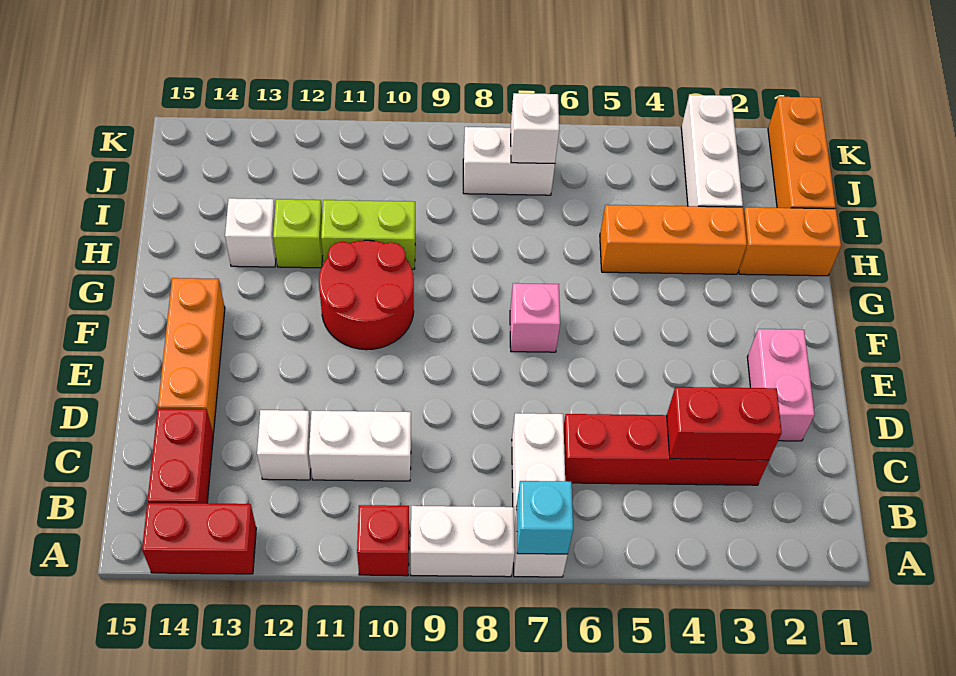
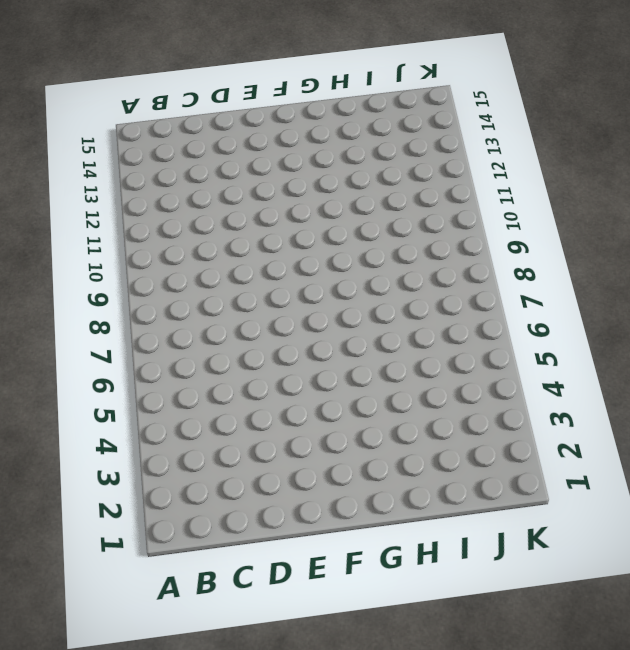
none -> white brick A7:C7 level 1
none -> white brick A8:A9 level 1
none -> red brick A10 level 1

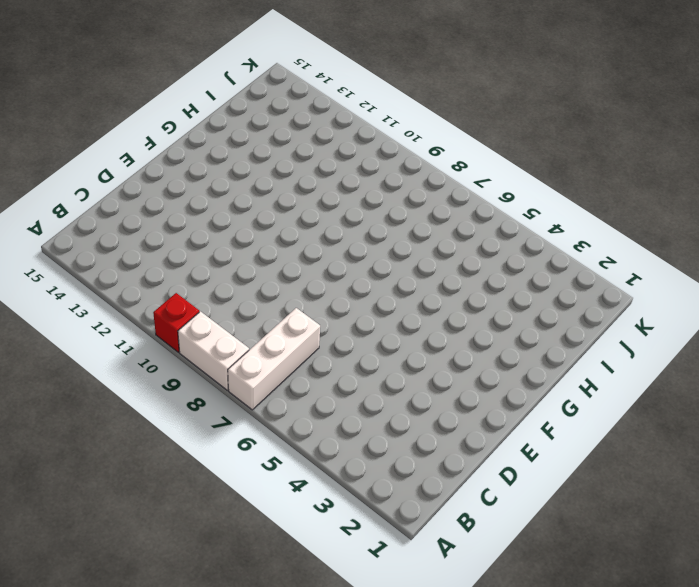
none -> red brick A13:A14 level 1
none -> red brick B14:C14 level 1
none -> red brick C3:C6 level 1

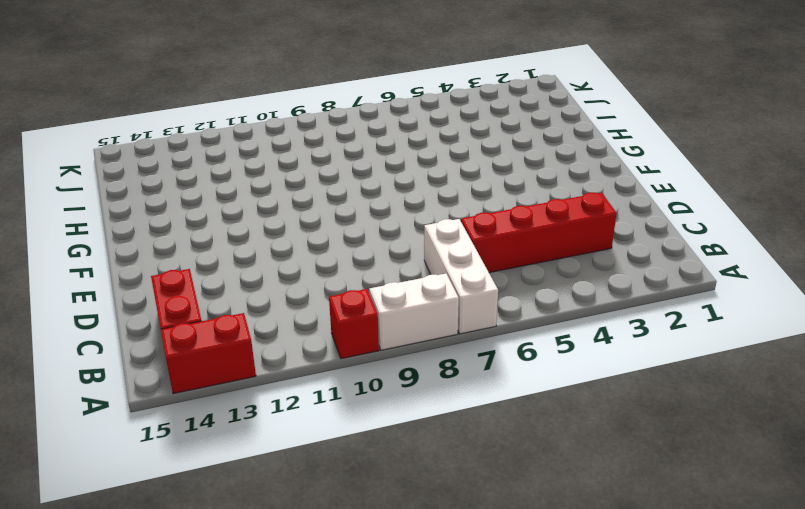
none -> white brick C10:C11 level 1
none -> white brick C12 level 1
none -> pink brick D2:E2 level 1

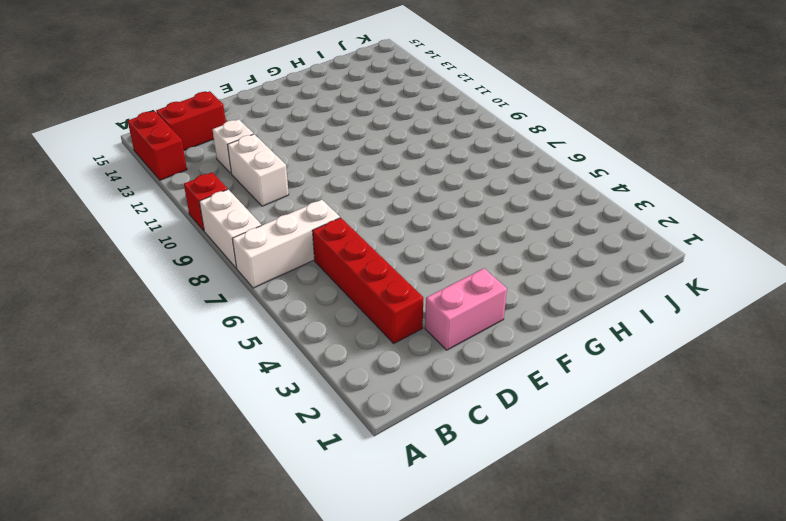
none -> orange brick D14:F14 level 1
none -> pink brick F7 level 1
none -> red round brick F10:G11 level 1

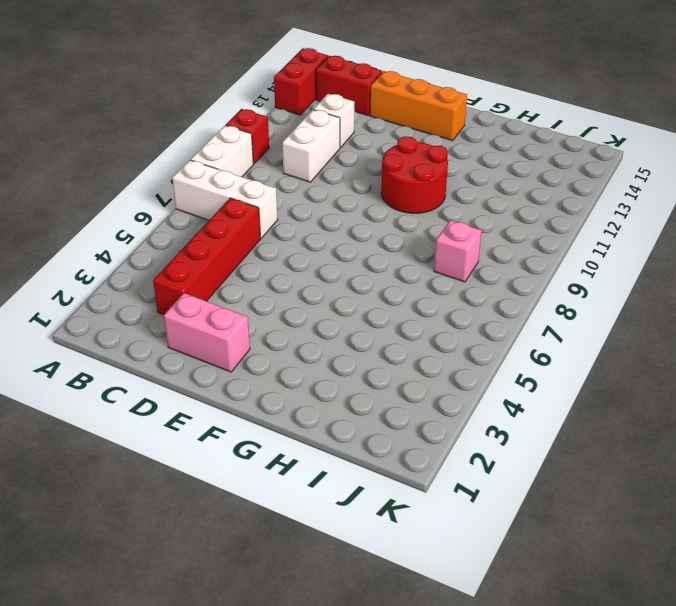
pink brick I8 level 1 -> pink brick F7 level 1
none -> orange brick H1:H2 level 1
none -> orange brick H3:H5 level 1
none -> lime brick H10:H11 level 1

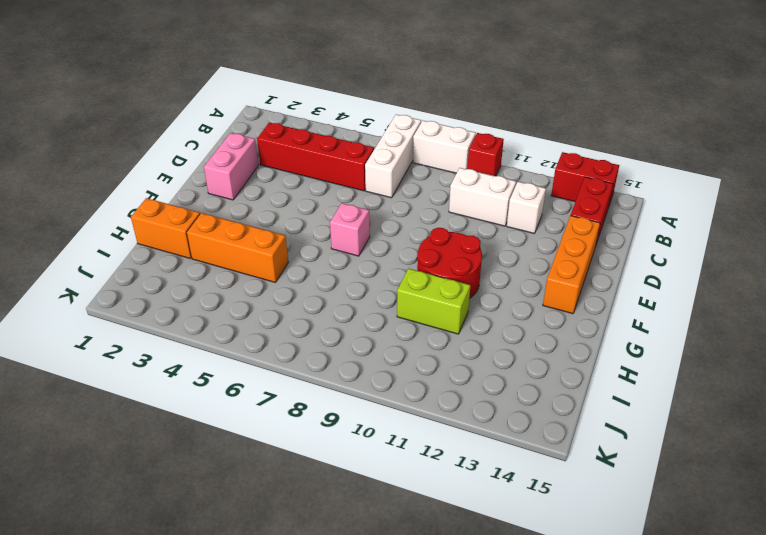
none -> lime brick H12 level 1
none -> white brick H13 level 1
none -> orange brick I1:K1 level 1

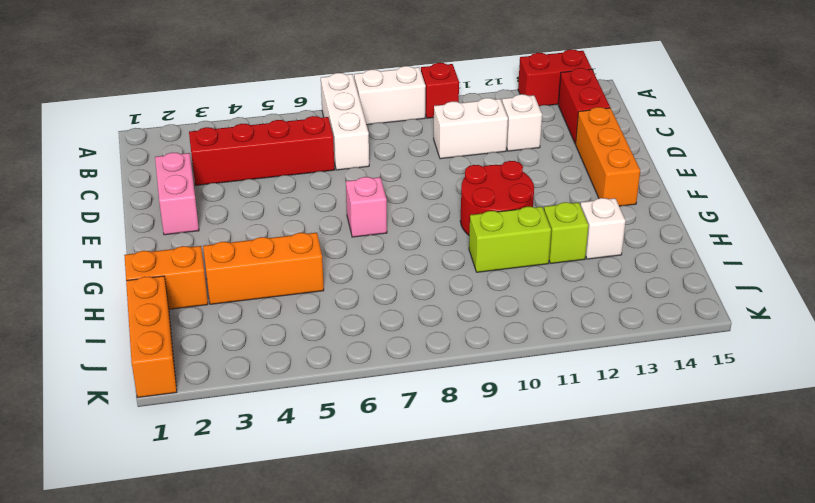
none -> white brick I3:K3 level 1
none -> white brick J7:J8 level 1
none -> cyan brick A7 level 2

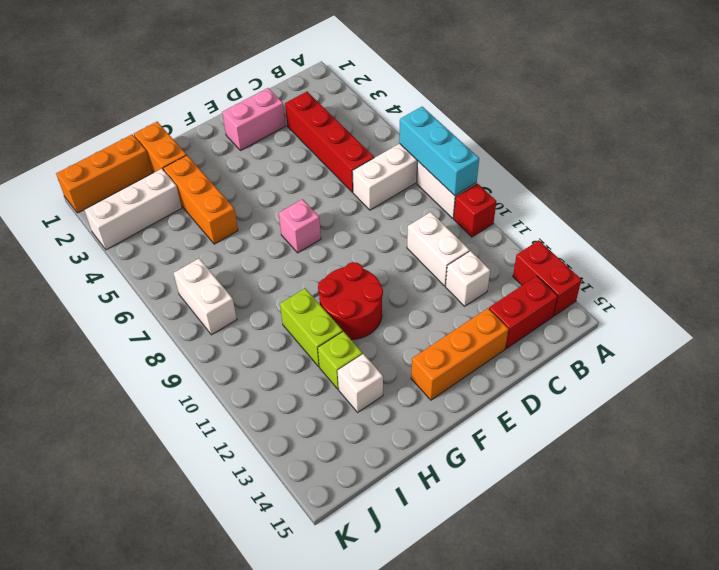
cyan brick A7:A9 level 2 -> cyan brick A7 level 2
none -> red brick C3:C4 level 2
none -> white brick J7 level 2

